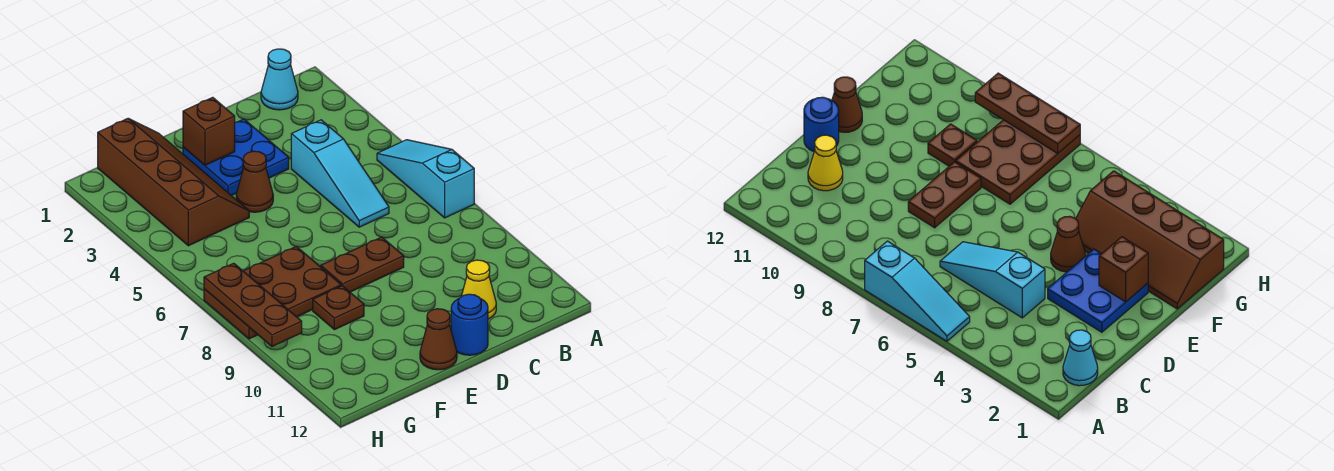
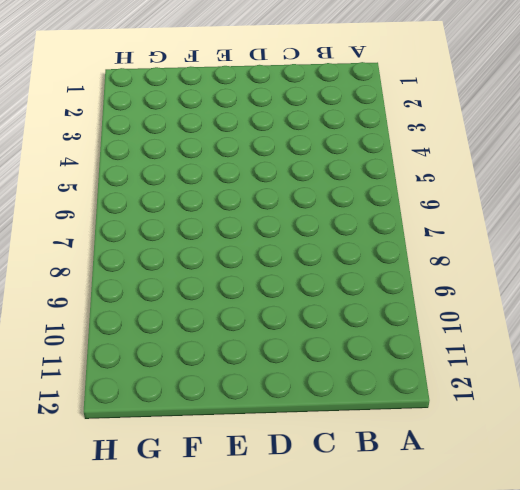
none -> cyan slope A5:A7 level 1 top 7
none -> cyan cone B1 level 1
none -> cyan slope C4:C6 level 1 top 4

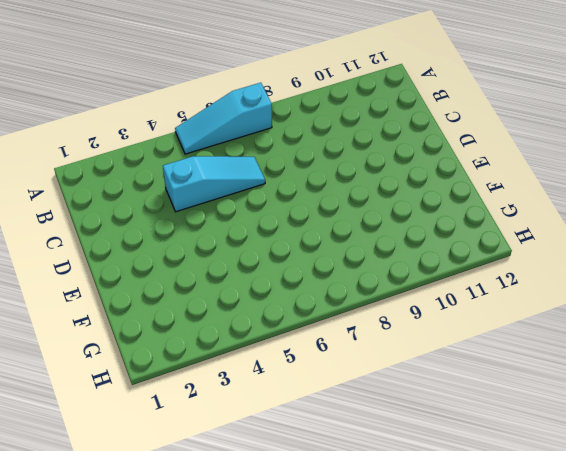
none -> cyan cone B1 level 1
none -> yellow cone C11 level 1
none -> blue plate D2:E3 level 1

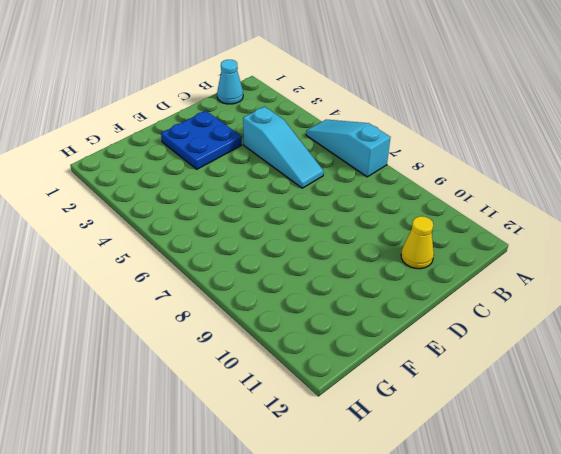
none -> brown plate D8:E8 level 1
none -> blue round brick D12 level 1
none -> brown cone E4 level 1

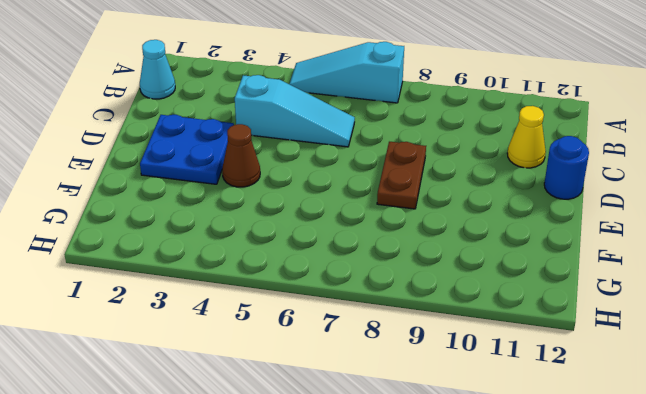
none -> brown cone E12 level 1
none -> brown slope F1:G4 level 1 top G
none -> brown plate F7:H8 level 1

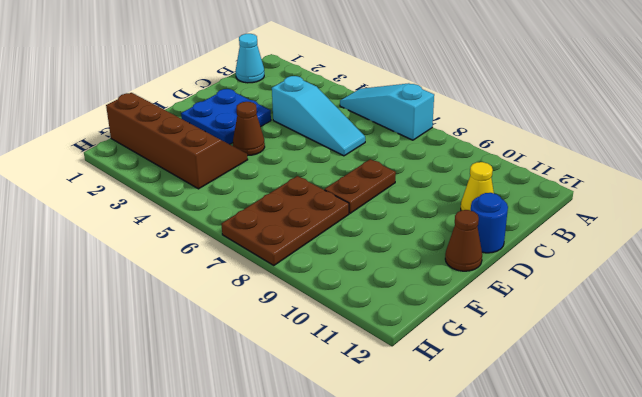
none -> brown plate F9 level 1
none -> brown brick E2 level 2
none -> brown plate H7:H9 level 2

